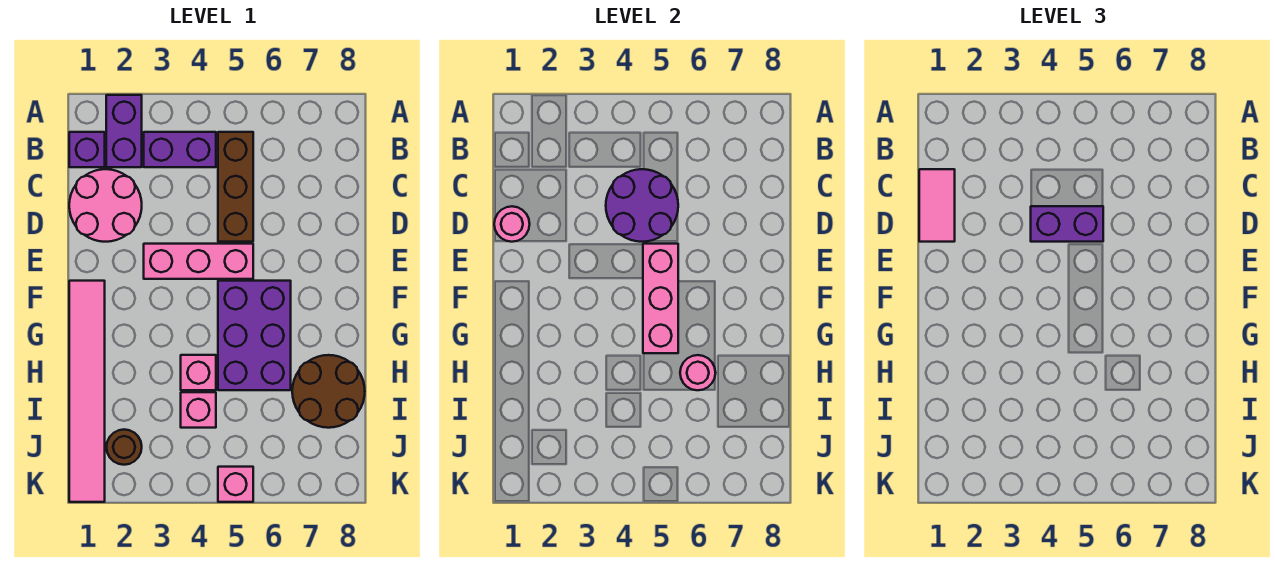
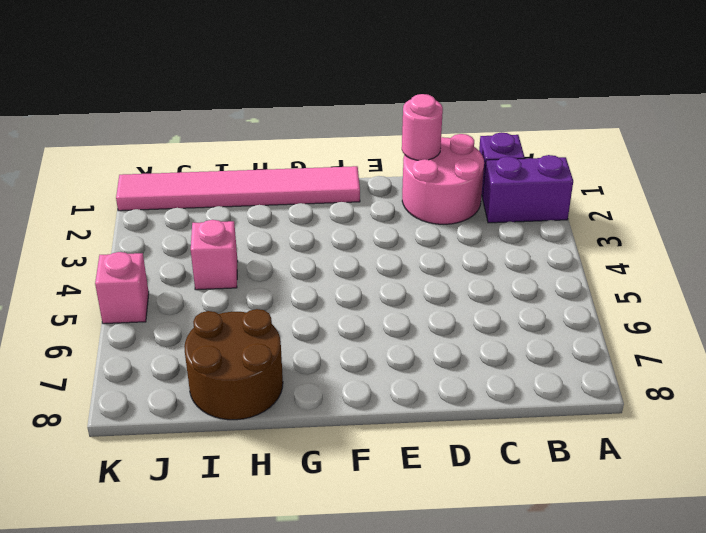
none -> purple brick B3:B4 level 1
none -> brown brick B5:D5 level 1
none -> pink brick E3:E5 level 1

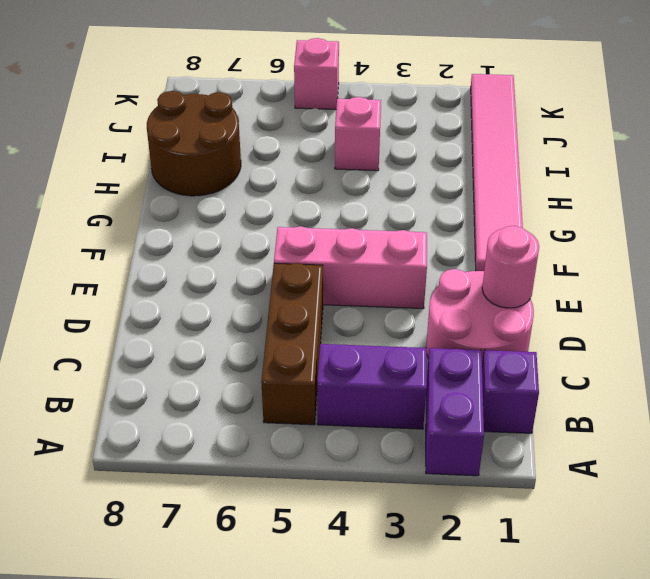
none -> purple brick F5:H6 level 1
none -> pink brick H4 level 1
none -> brown round brick J2 level 1

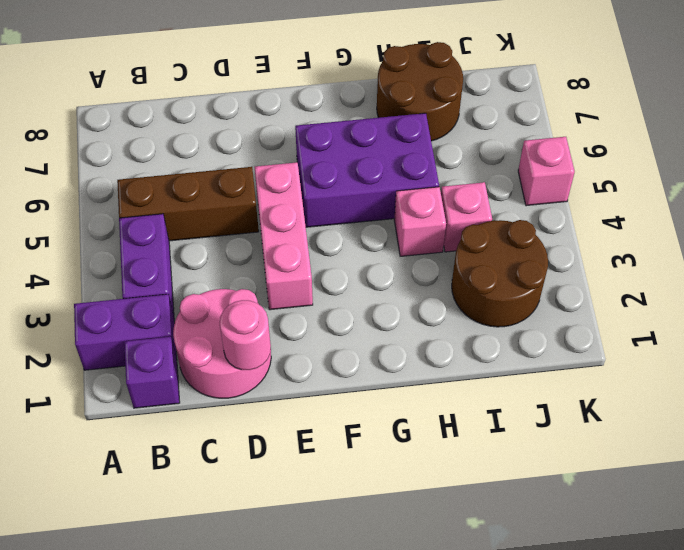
brown round brick I2:J3 level 1 -> brown round brick J2 level 1
none -> pink tile F1:K1 level 1
none -> purple round brick C4:D5 level 2
none -> pink brick E5:G5 level 2

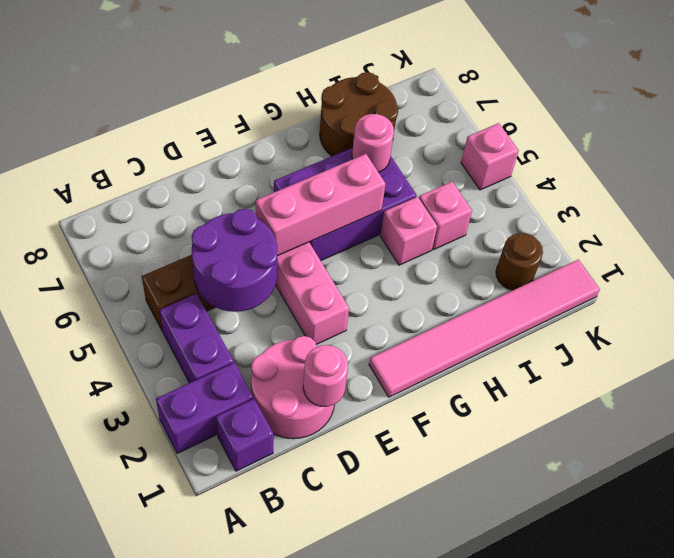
none -> pink tile C1:D1 level 3
none -> purple brick D4:D5 level 3

